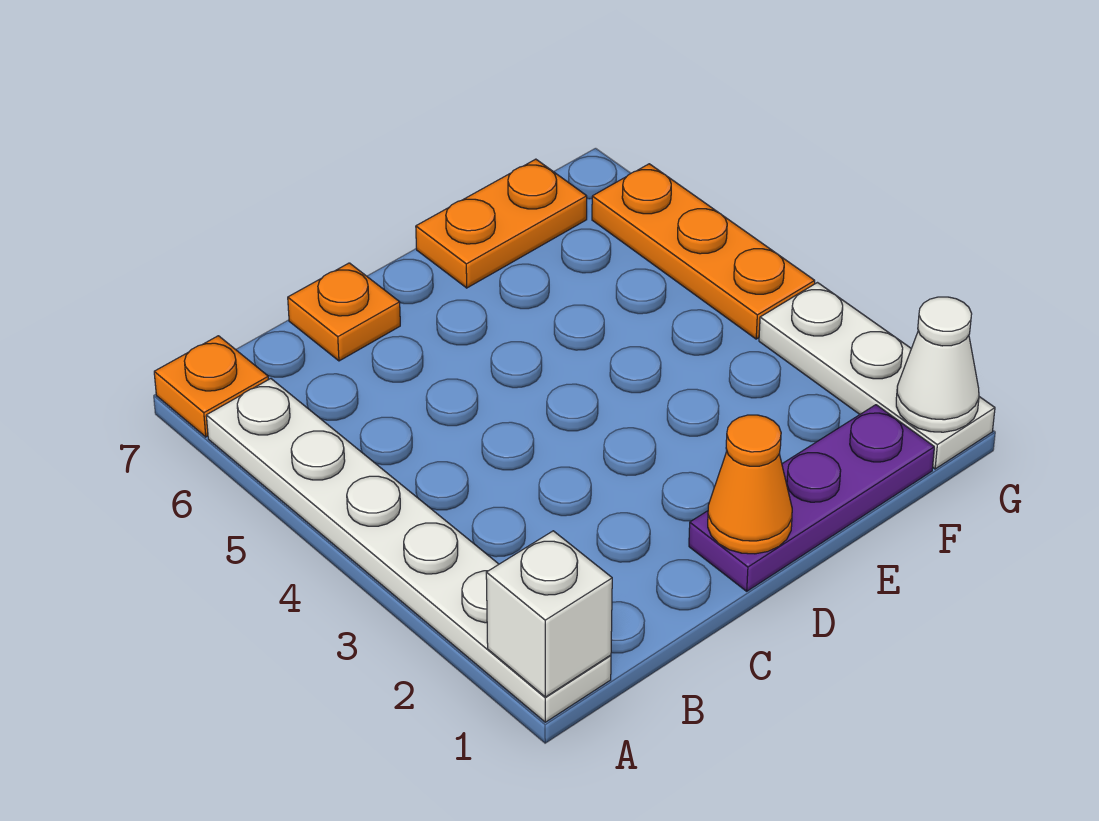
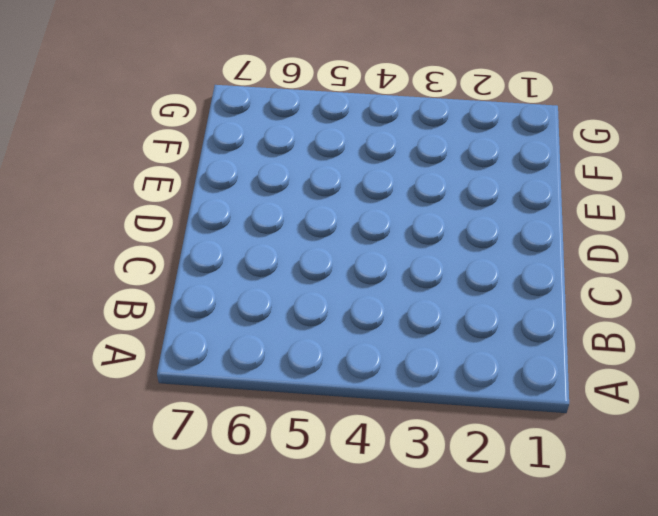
none -> white plate A1:A6 level 1
none -> orange plate A7 level 1

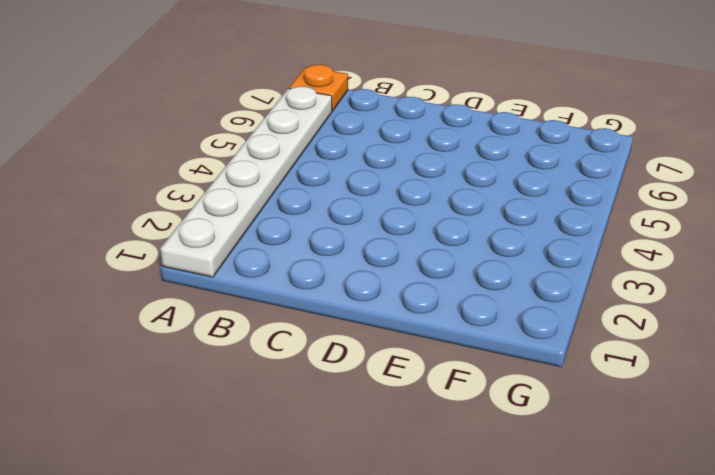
none -> orange plate C7 level 1
none -> purple plate D1:F1 level 1

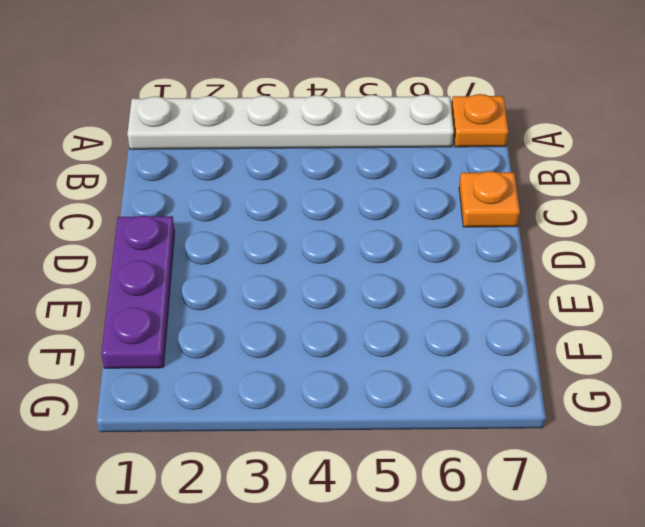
none -> orange plate E7:F7 level 1
none -> white plate G1:G3 level 1

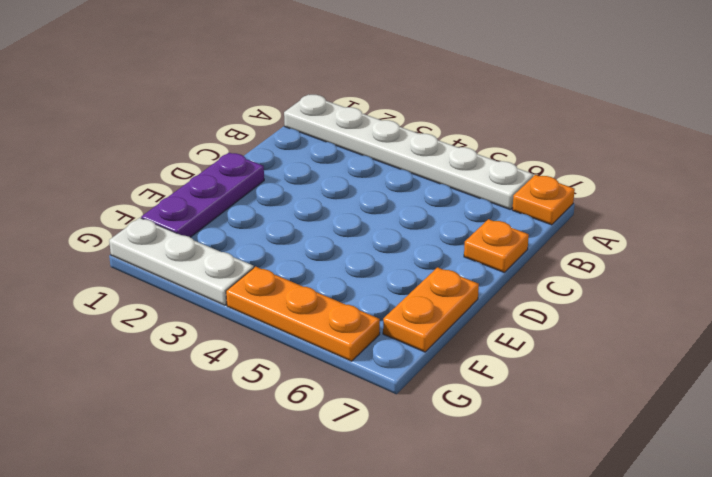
none -> white brick A1 level 2
none -> orange cone D1 level 2

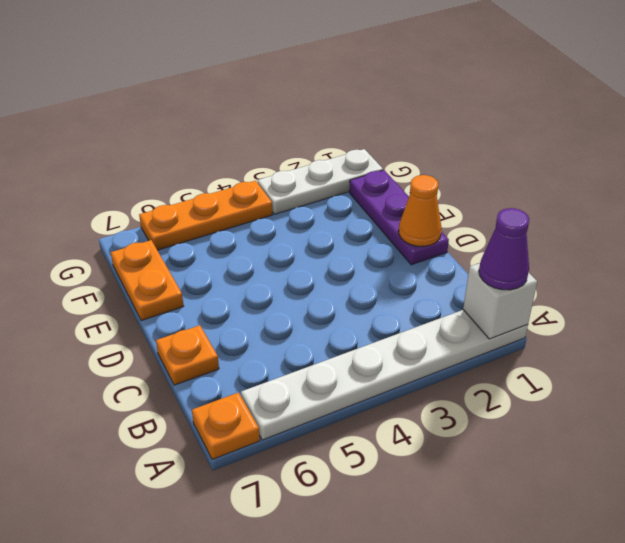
purple cone A1 level 3 -> none
none -> white cone G1 level 2

